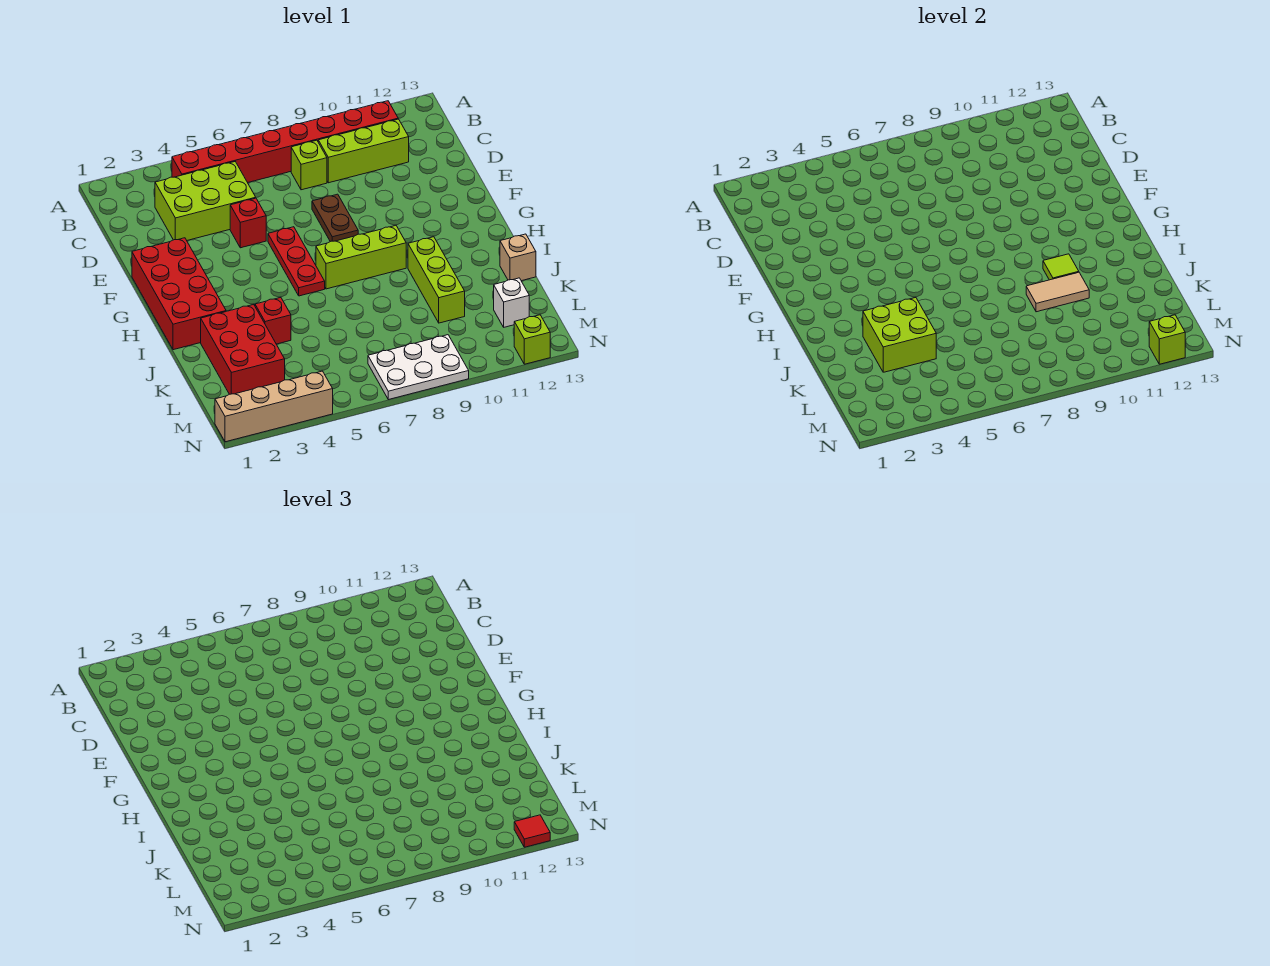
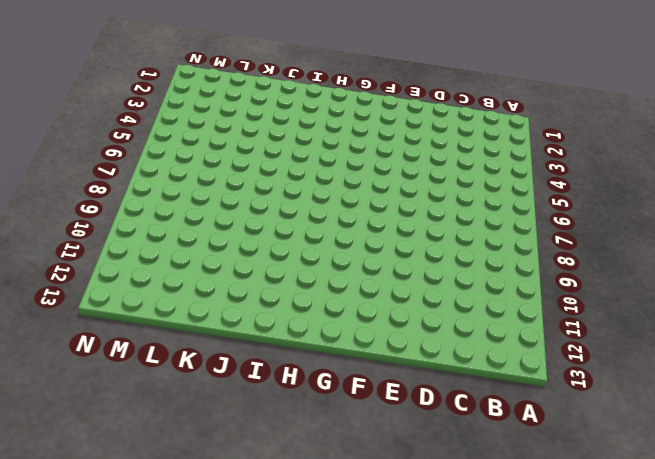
none -> red brick B4:B11 level 1
none -> lime brick C3:D5 level 1
none -> lime brick C8 level 1

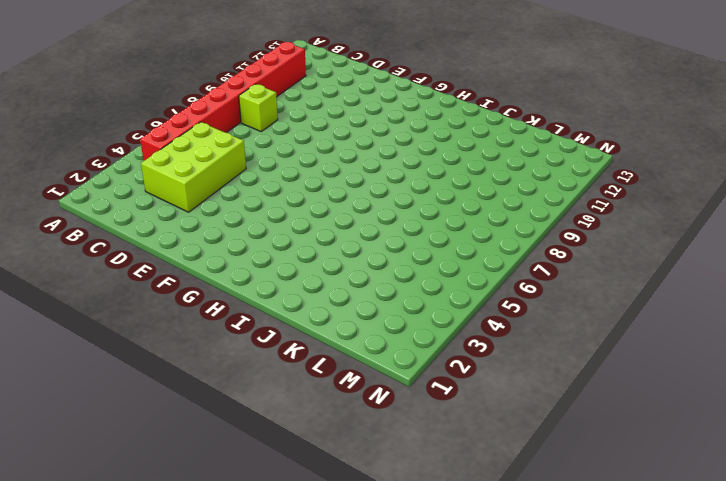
none -> lime brick C9:C11 level 1
none -> red brick E5 level 1
none -> brown plate E8:F8 level 1

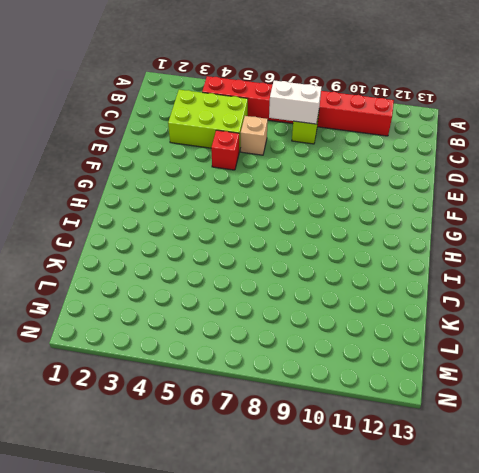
white brick C7:C8 level 2 -> none
tan brick D6 level 1 -> tan brick J13 level 1
none -> lime brick C9:C11 level 1
none -> brown plate E8:F8 level 1
none -> red brick F1:I2 level 1

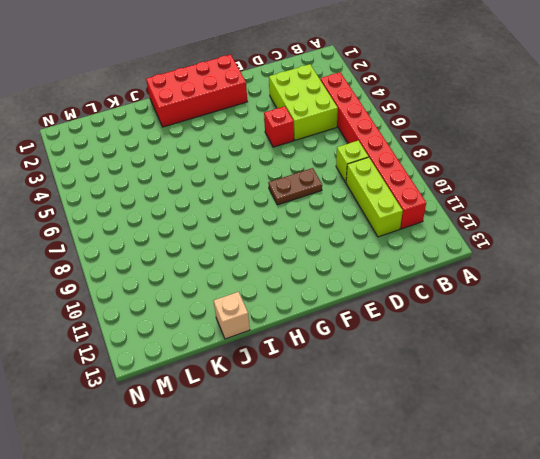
none -> red plate F6:H6 level 1
none -> lime brick H7:H9 level 1
none -> lime brick I10:K10 level 1

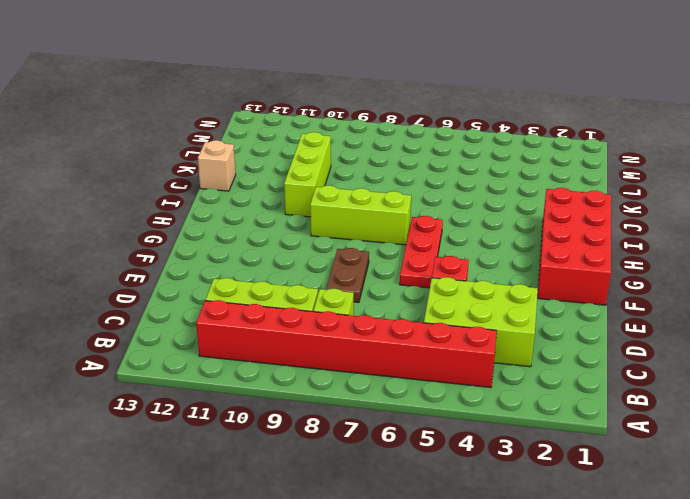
none -> red brick J2:L3 level 1
none -> red brick J4 level 1
none -> white brick L12 level 1

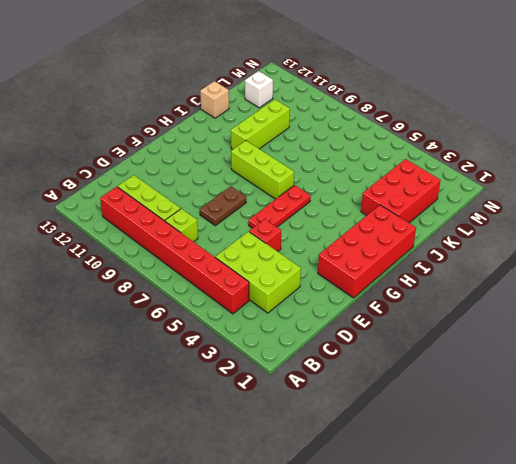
none -> red brick J4 level 1
none -> white plate M7:N9 level 1
none -> tan brick N1:N4 level 1

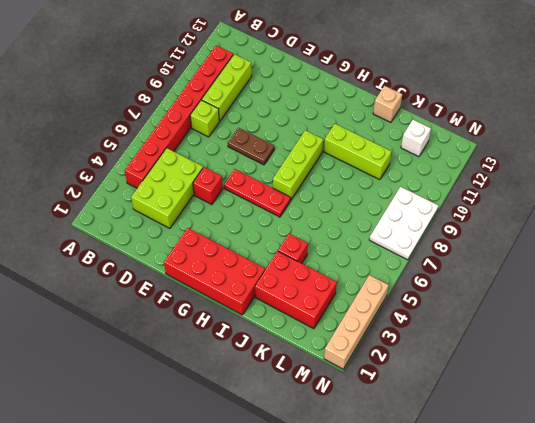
none -> lime brick N12 level 1
none -> lime tile I10 level 2
none -> lime brick J3:K4 level 2

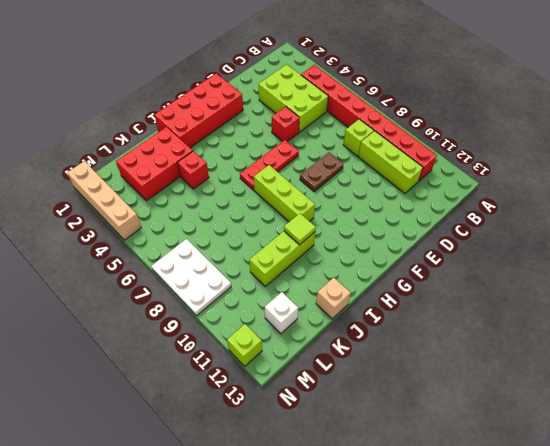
none -> lime brick J3:K4 level 2
none -> tan tile J9:J10 level 2
none -> lime brick N12 level 2

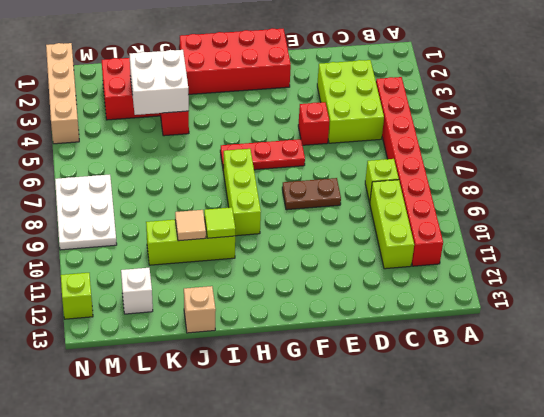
white brick J3:K4 level 2 -> lime brick J3:K4 level 2
tan tile J10 level 2 -> tan tile J9:J10 level 2
none -> lime brick N12 level 2
none -> red tile N12 level 3

